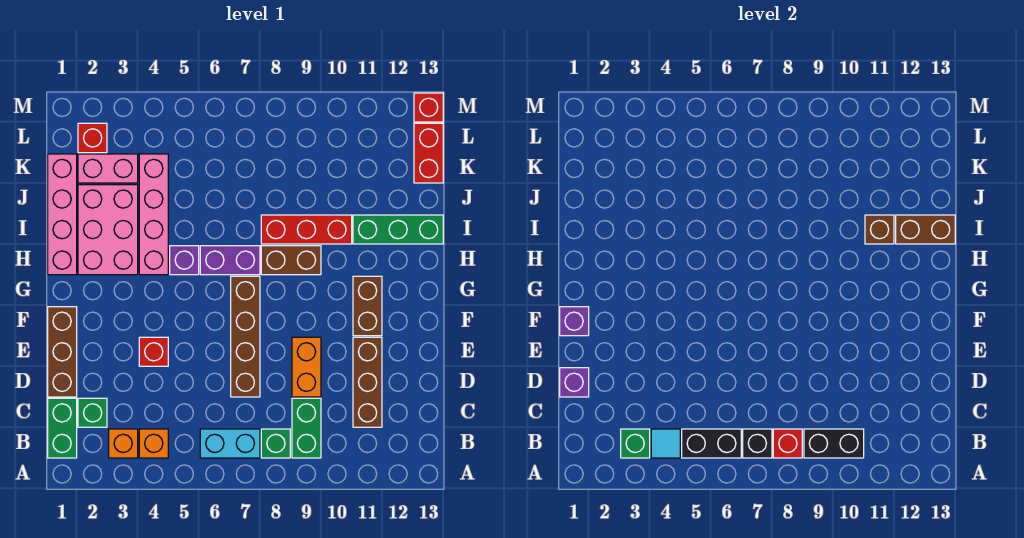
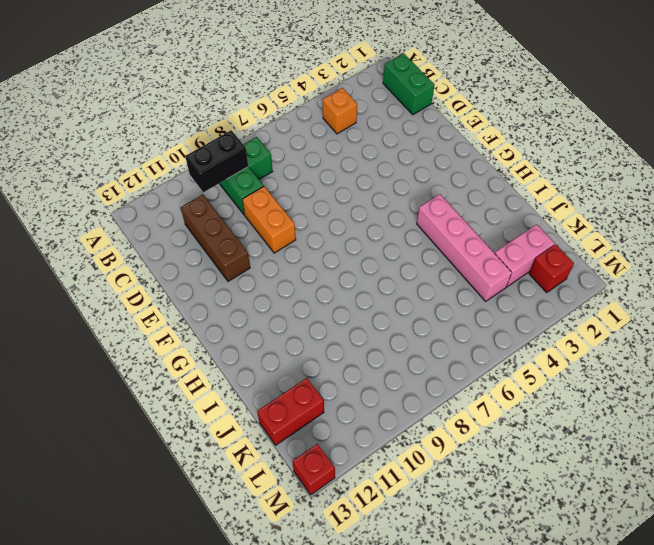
red brick K12:K13 level 1 -> red brick K13:L13 level 1
none -> orange brick B3 level 1
none -> cyan brick B6:B7 level 1
none -> green brick C2 level 1
none -> brown brick D1:F1 level 1

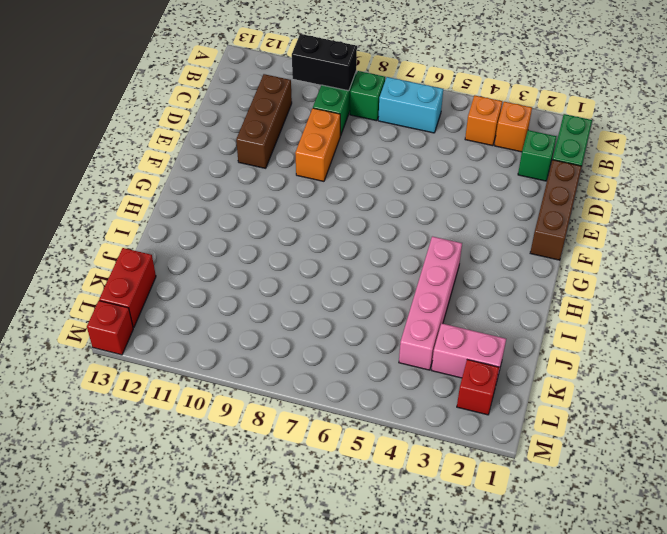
none -> brown brick D7:G7 level 1
none -> red brick E4 level 1
none -> brown brick F11:G11 level 1
none -> pink brick H1:K1 level 1

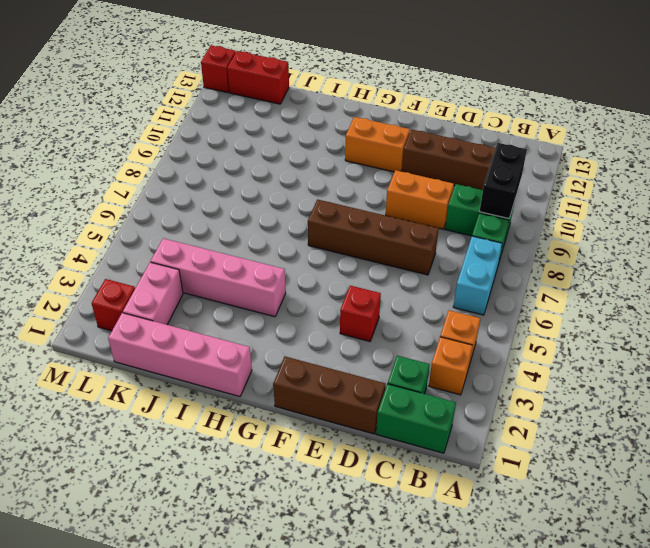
orange brick F11:G11 level 1 -> brown brick F11:G11 level 1
none -> pink brick H2:J3 level 1
none -> purple brick H5 level 1
none -> purple brick H6:H7 level 1
none -> brown brick H8:H9 level 1

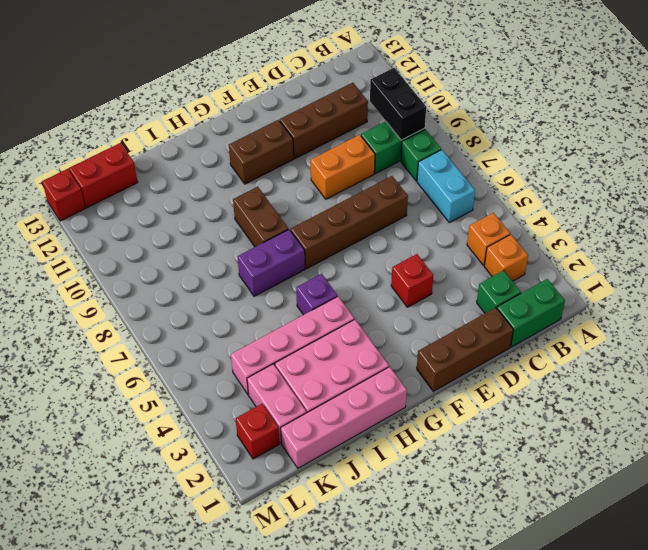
purple brick H7:I7 level 1 -> purple brick H6:H7 level 1
none -> red brick I8:I10 level 1
none -> green brick I11:I13 level 1
none -> green brick B3 level 2
none -> cyan tile B4 level 2

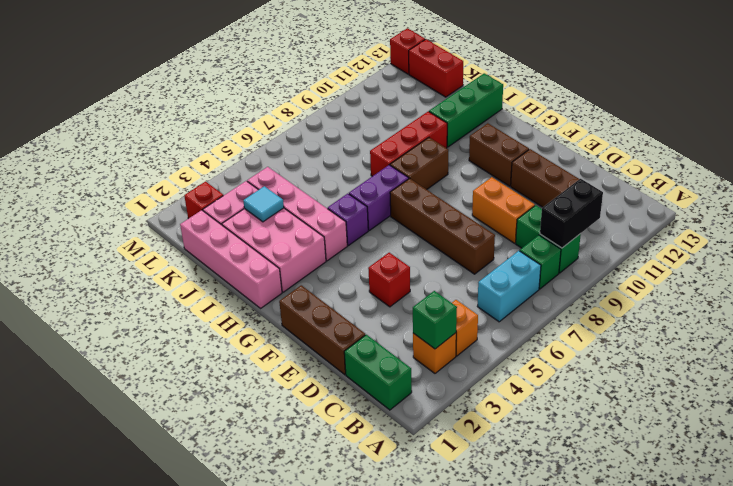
cyan tile J3 level 2 -> cyan tile B4 level 2
none -> green brick C2 level 1
none -> black brick B5:B6 level 2
none -> black brick B7 level 2
none -> red brick B8 level 2

